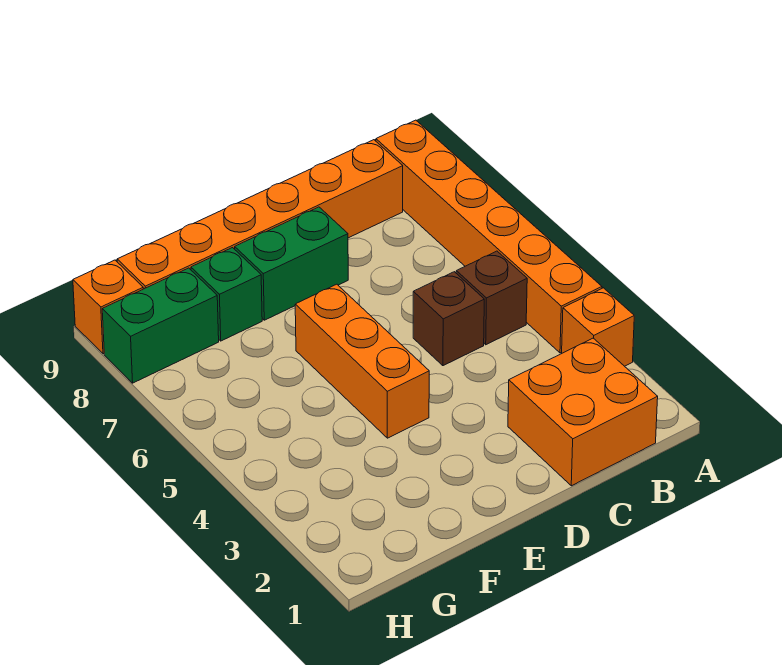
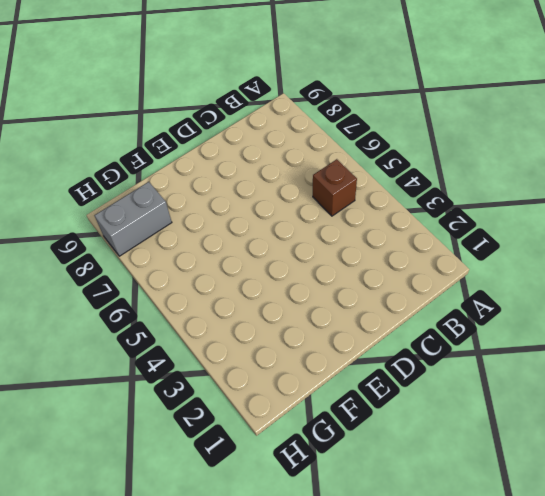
grey brick G8:H8 level 1 -> green brick G8:H8 level 1
none -> orange brick A3 level 1
none -> orange brick A4:A9 level 1

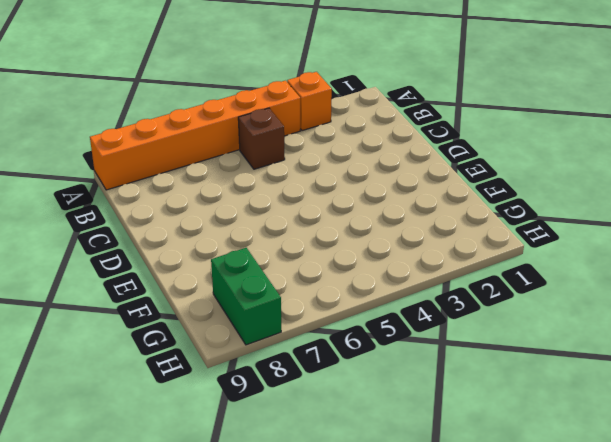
none -> orange brick B1:C2 level 1
none -> orange brick B9:G9 level 1

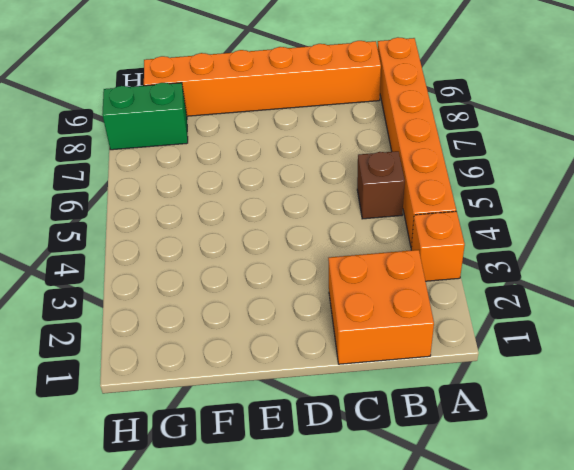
none -> brown brick C5 level 1
none -> green brick D8:E8 level 1

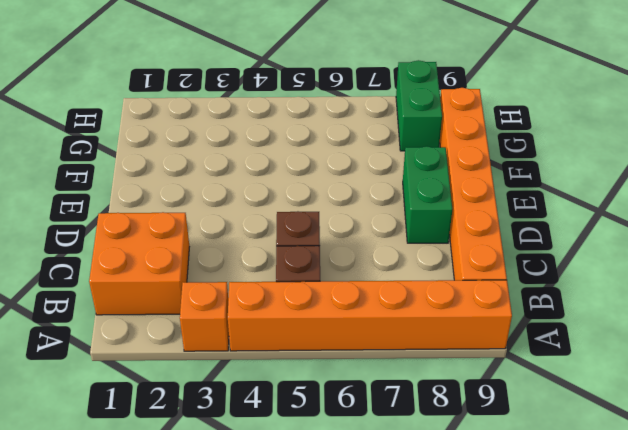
none -> orange brick E4:E6 level 1
none -> green brick F8 level 1

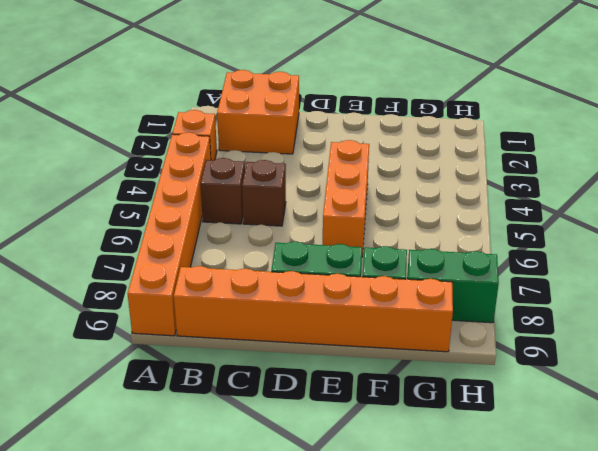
none -> orange brick H9 level 1

